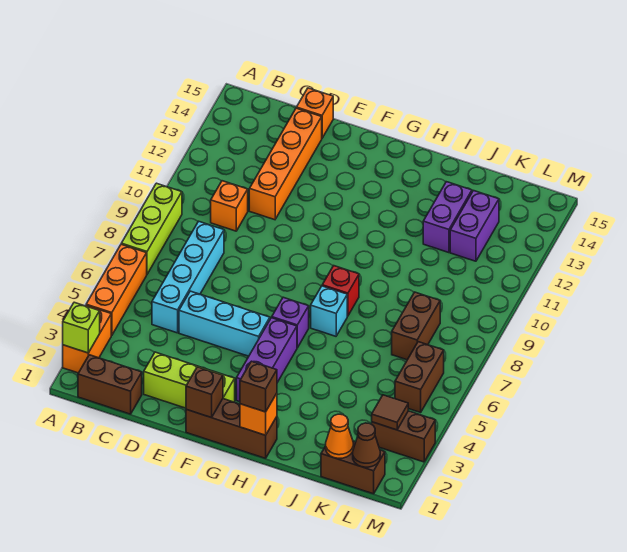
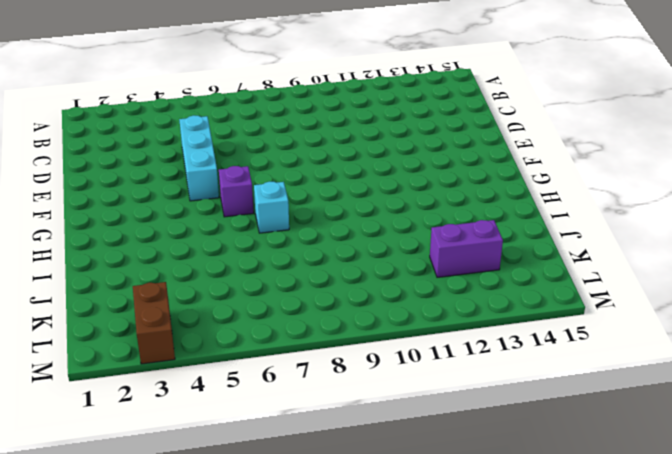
none -> orange brick A2:A3 level 1
none -> orange brick A4:A6 level 1
none -> lime brick A7:A9 level 1

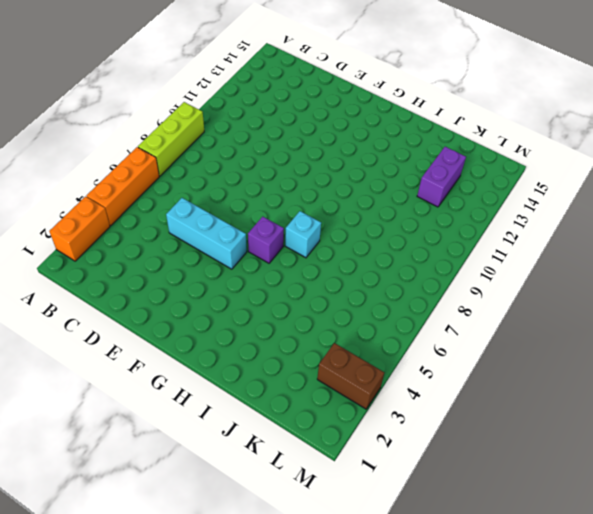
none -> brown brick B1:C1 level 1
none -> cyan brick C5:C8 level 1
none -> orange brick C10 level 1

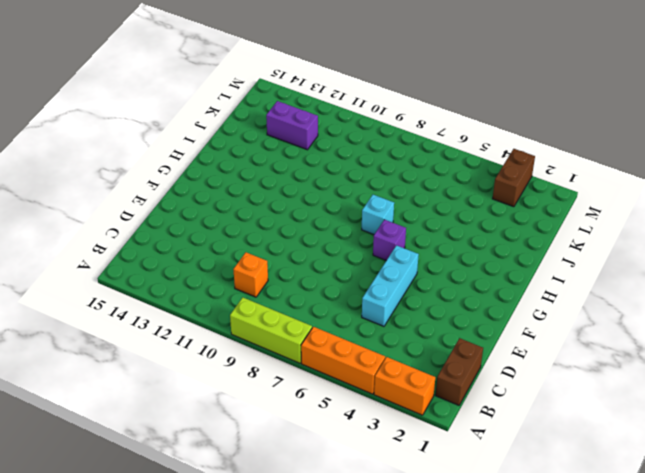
none -> cyan brick C5:C8 level 1
none -> lime brick D2:F2 level 1
none -> orange brick D11:D14 level 1

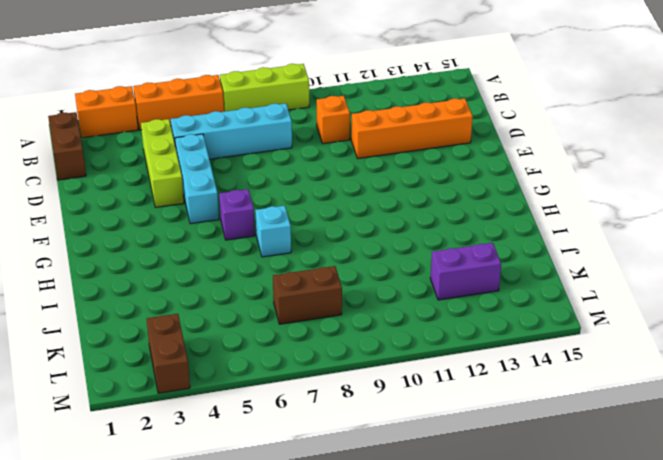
lime brick C4:E4 level 1 -> lime brick D2:F2 level 1
none -> orange brick D15 level 1
none -> brown brick F1:H1 level 1
none -> purple brick G3:G5 level 1

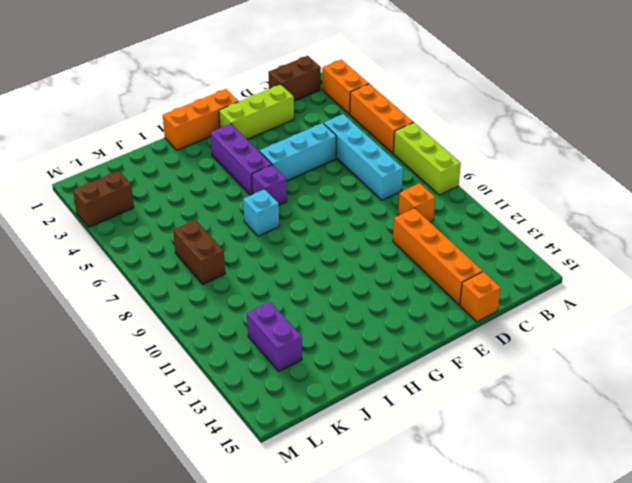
orange brick F1:H1 level 1 -> brown brick F1:H1 level 1
none -> red brick H8 level 1
none -> purple brick J12:J13 level 1
none -> brown brick K1:L1 level 1

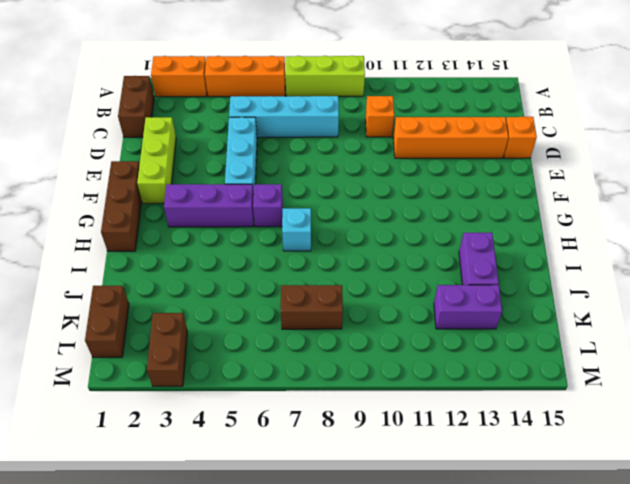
purple brick I13:J13 level 1 -> purple brick J12:J13 level 1
none -> red brick H8 level 1
none -> brown brick L5:L6 level 1
none -> lime brick A2 level 2

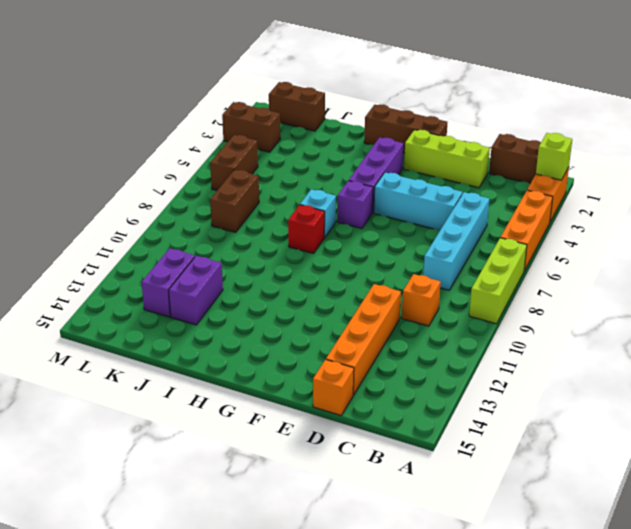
none -> brown brick F1 level 2
none -> orange brick H1 level 2
none -> orange cone K1 level 2

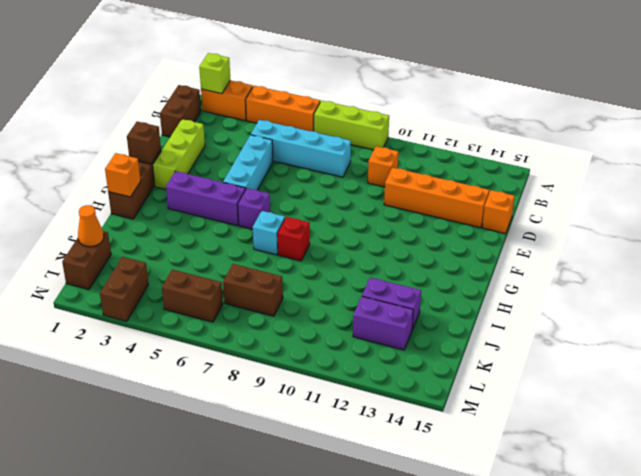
none -> brown cone L1 level 2
none -> brown tile L3 level 2
none -> brown brick H1 level 3

